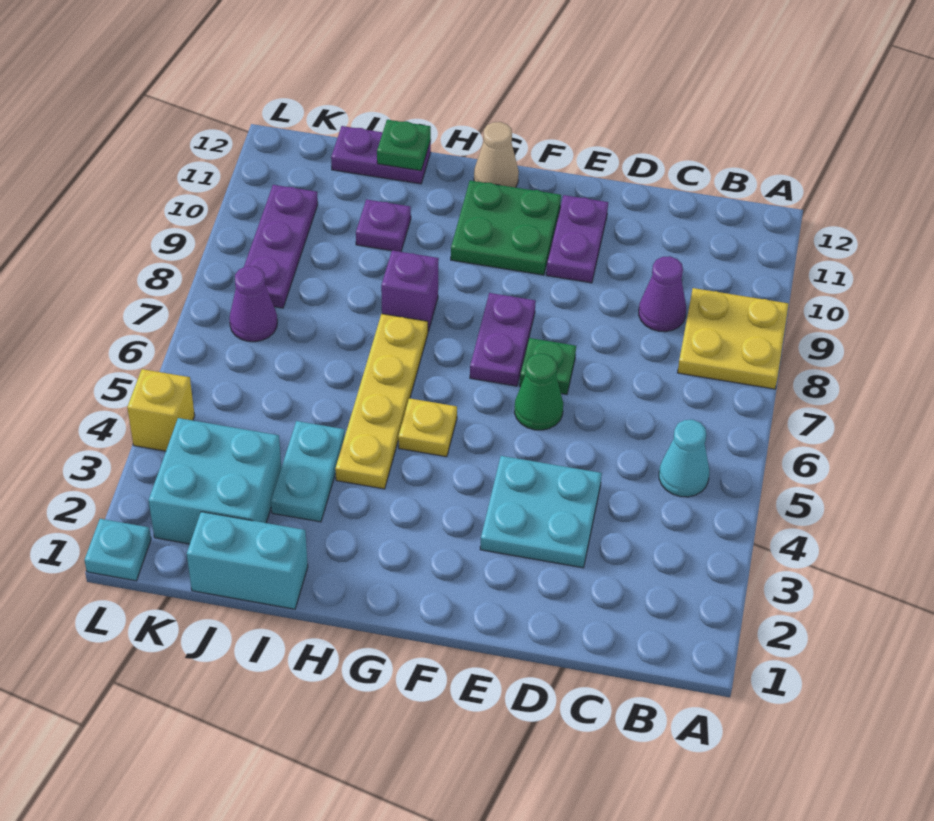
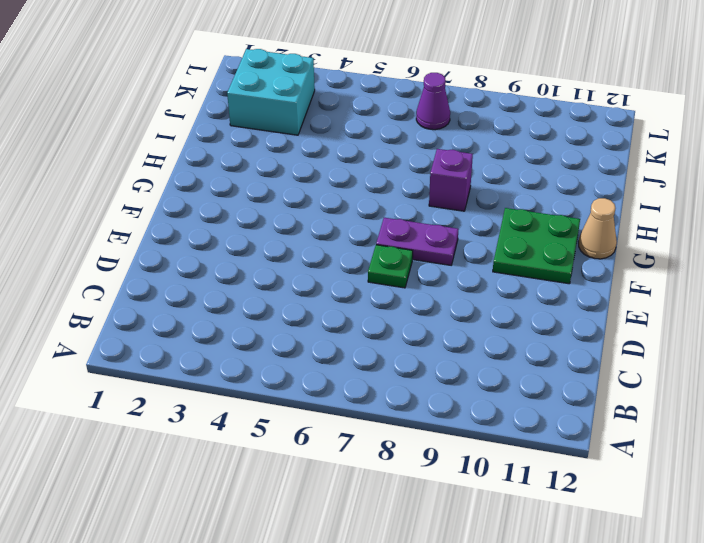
none -> yellow plate A8:B9 level 1
none -> cyan cone B5 level 1
none -> purple cone C9 level 1

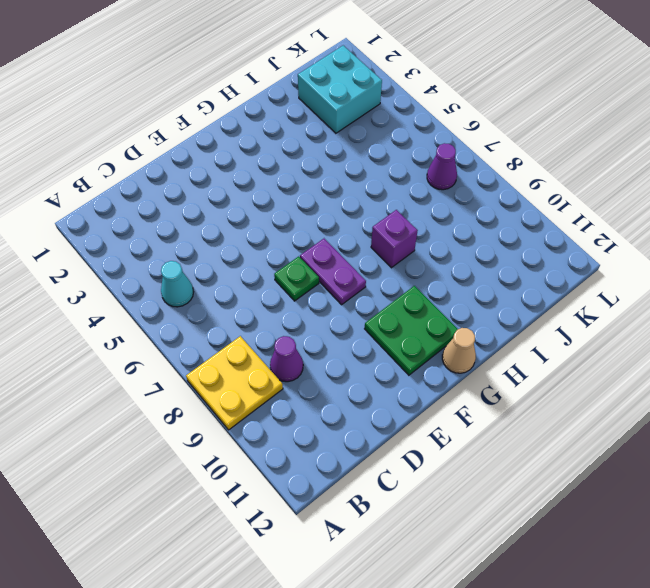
none -> cyan plate D3:E4 level 1
none -> green cone E6 level 1
none -> purple plate E10:E11 level 1

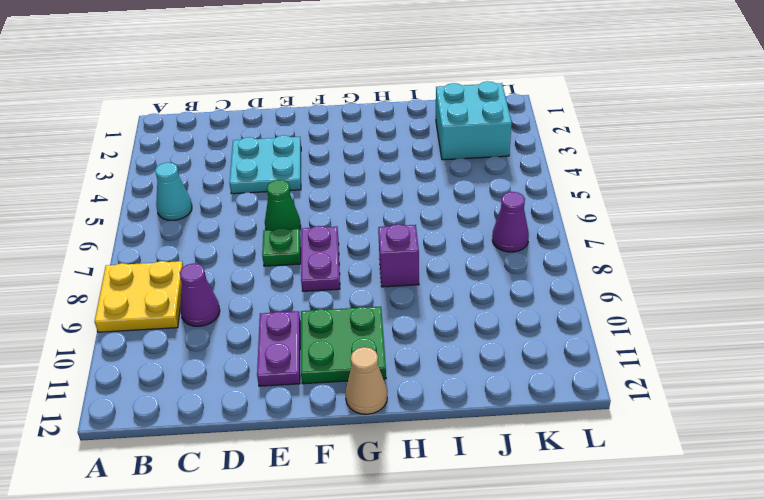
none -> yellow plate G5 level 1
none -> yellow plate H4:H7 level 1
none -> cyan brick I1:J1 level 1

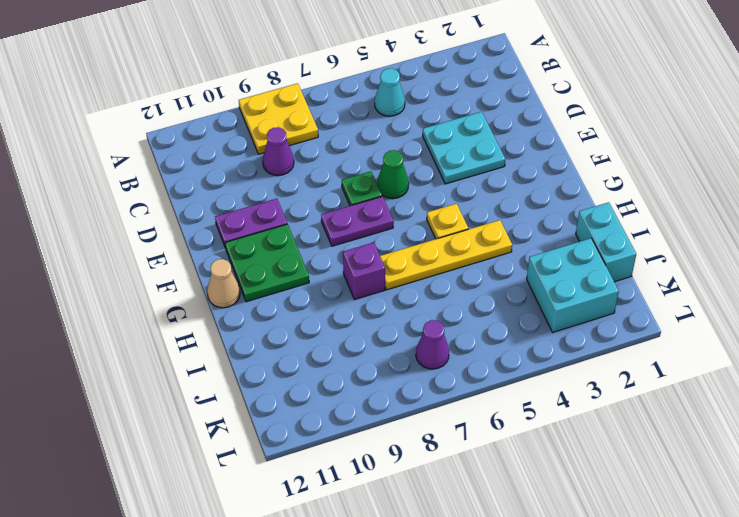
none -> cyan plate I3:I4 level 1
none -> purple plate I10 level 1
none -> purple plate I12:J12 level 1

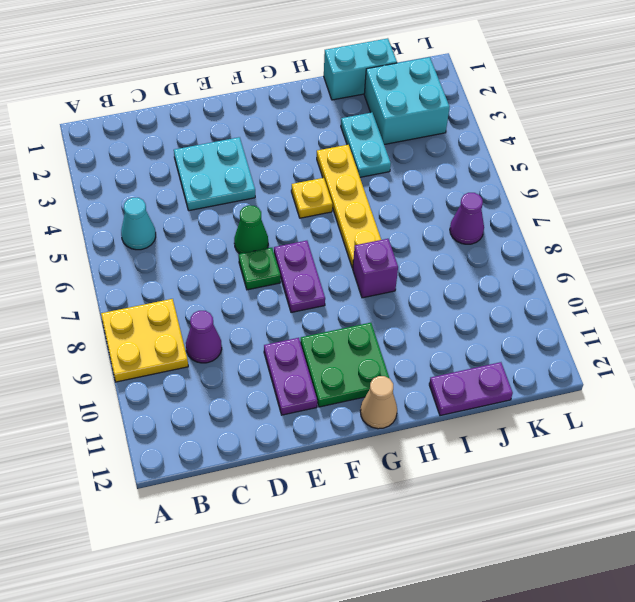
none -> purple plate I10 level 1
none -> purple plate K8:K10 level 1
none -> cyan plate L1 level 1

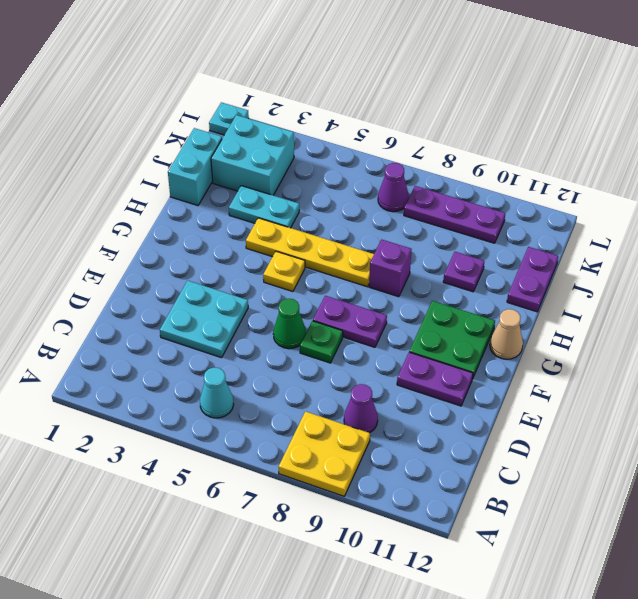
none -> yellow brick L4 level 1
none -> green plate I12 level 2

